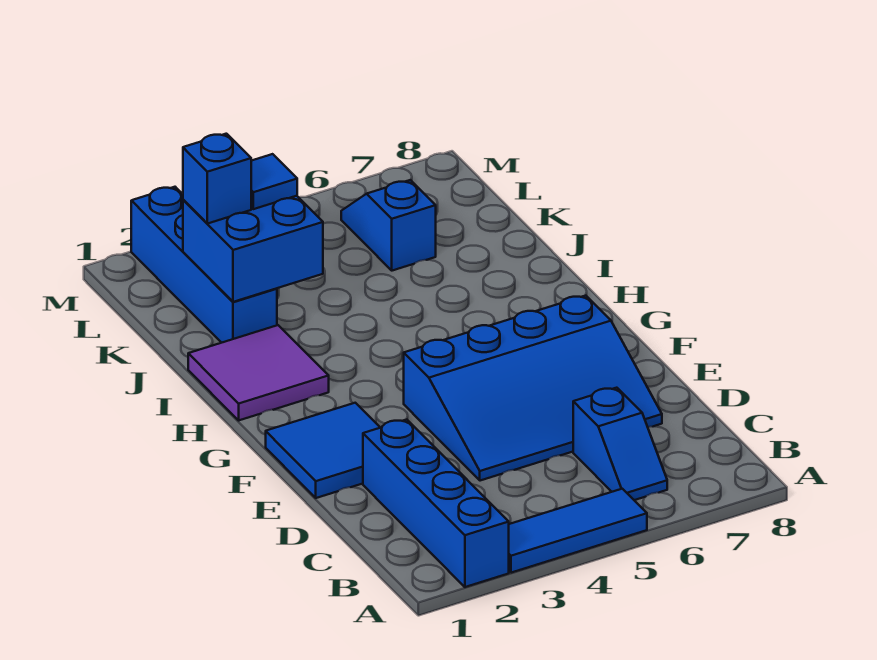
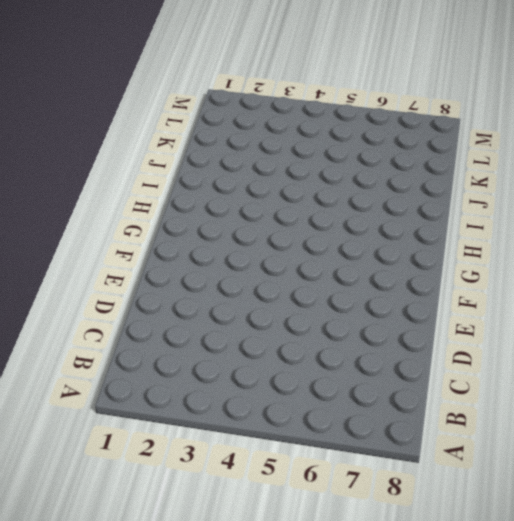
none -> blue brick A2:D2 level 1
none -> blue tile A3:A5 level 1

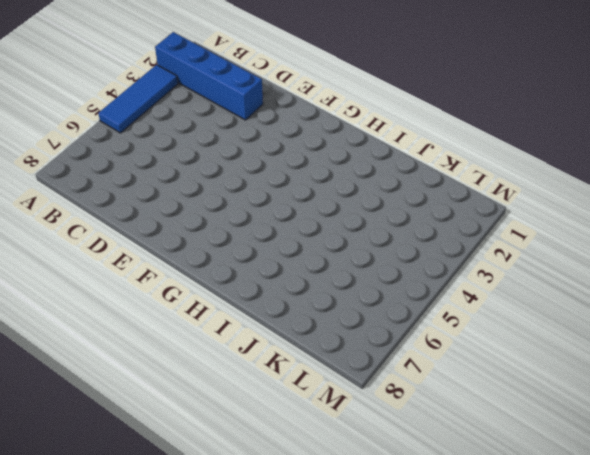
none -> blue slope B6:C6 level 1 top C
none -> blue slope D4:F7 level 1 top F

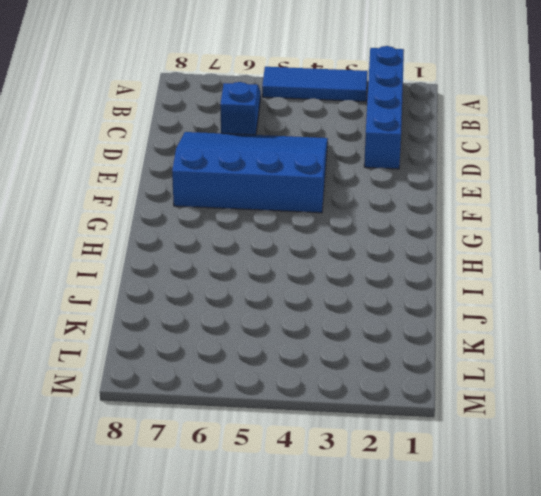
none -> blue tile E1:F2 level 1
none -> purple tile H1:I2 level 1

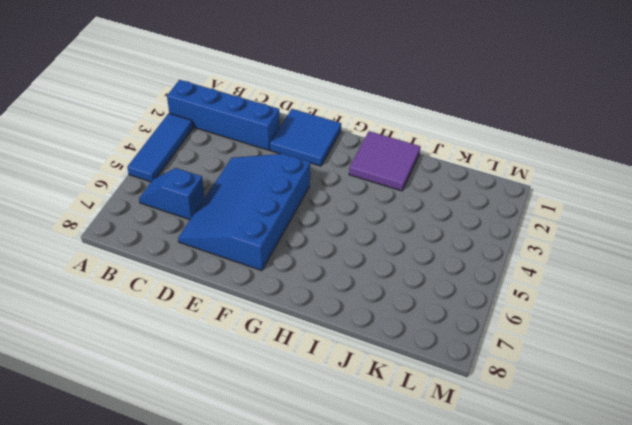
none -> blue brick J2:M2 level 1
none -> blue slope K6:L6 level 1 top K

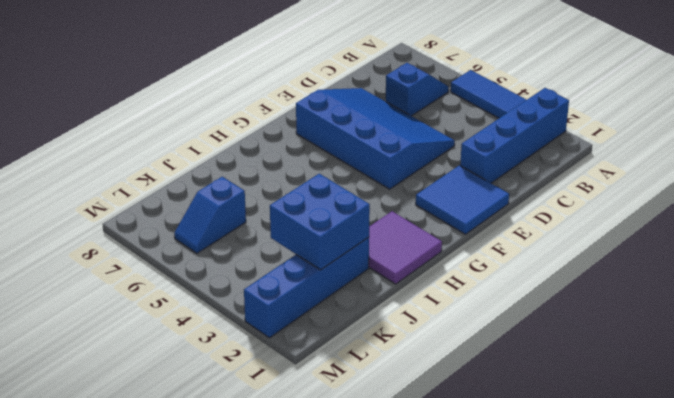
none -> blue brick K2 level 3
none -> blue tile K3 level 3

